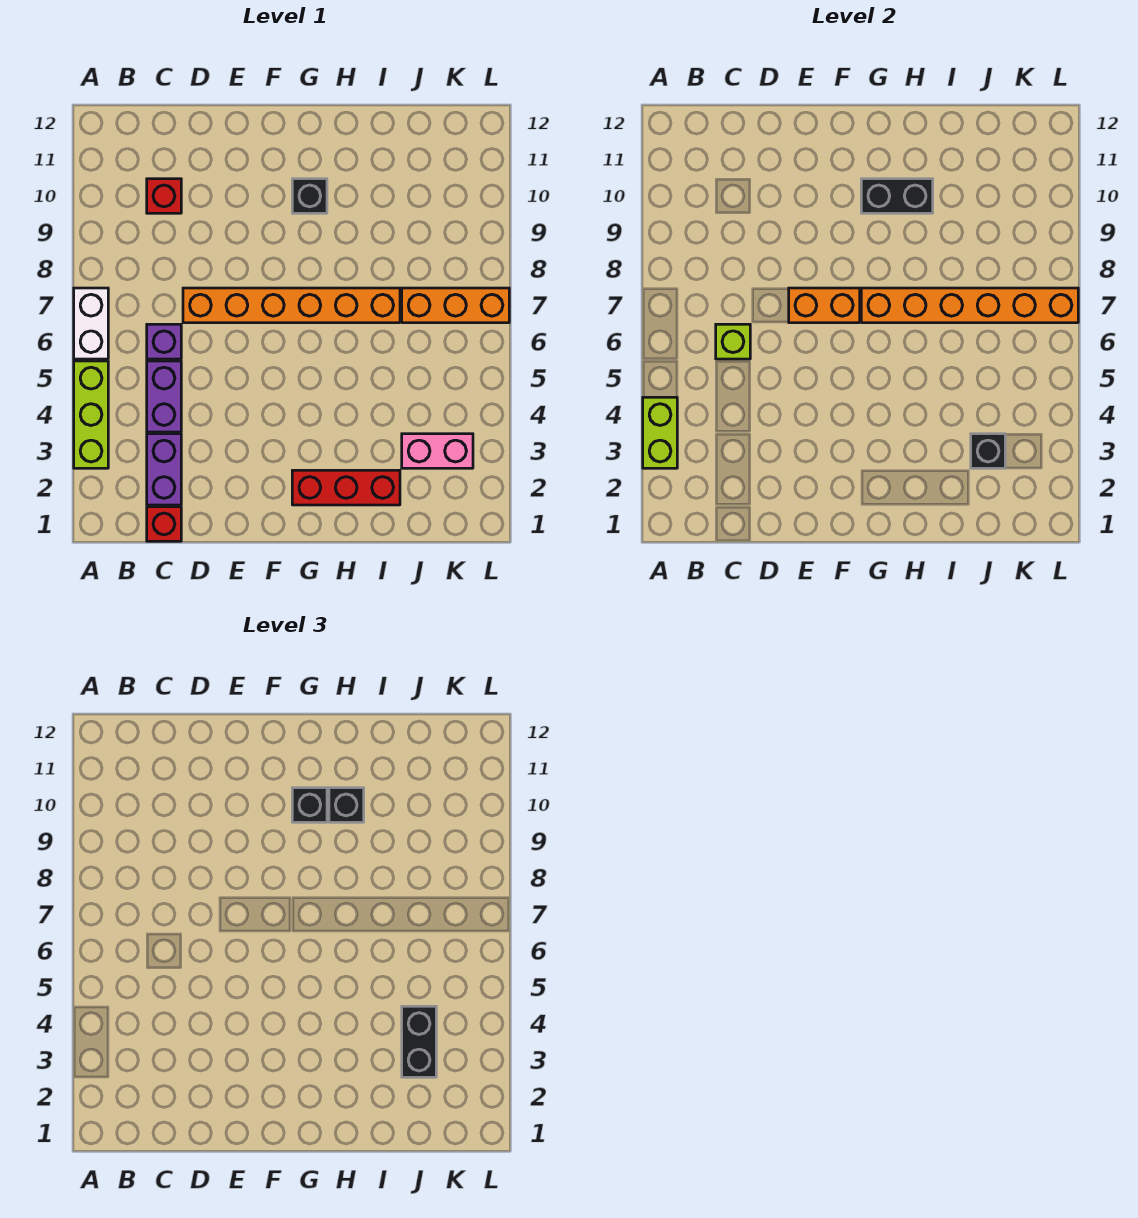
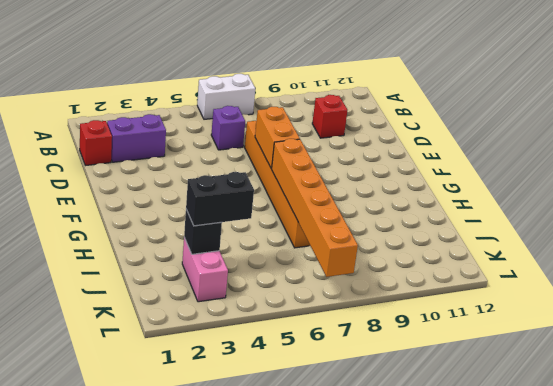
none -> lime brick A3:A5 level 1
none -> purple brick C4:C5 level 1
none -> red brick G2:I2 level 1

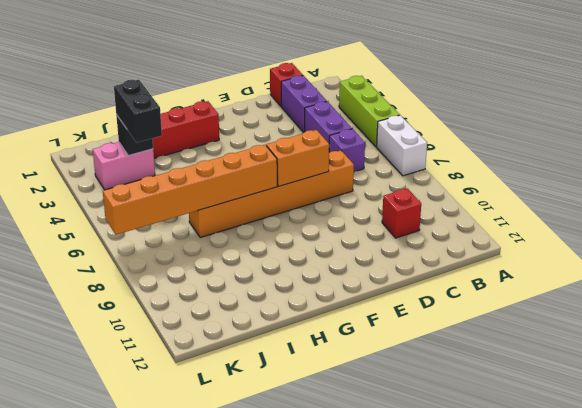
none -> black brick G10 level 1
none -> orange brick J7:L7 level 1
none -> lime brick A3:A4 level 2

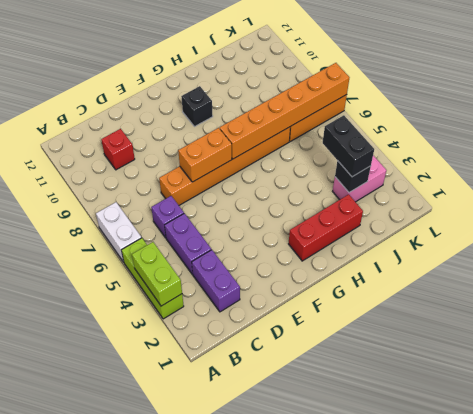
none -> red brick C1 level 1
none -> lime brick C6 level 2
none -> black brick G10:H10 level 2

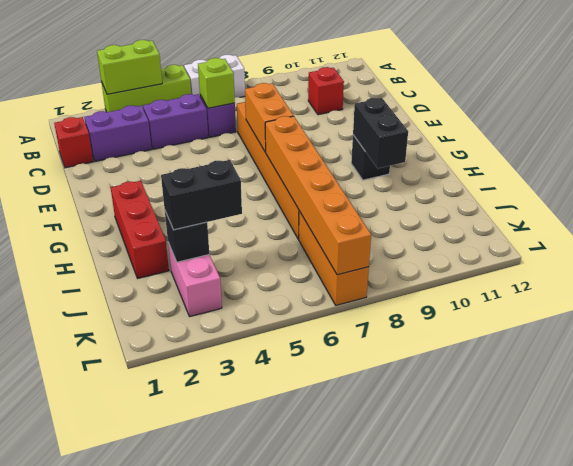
none -> black brick G10 level 3
none -> black brick H10 level 3

